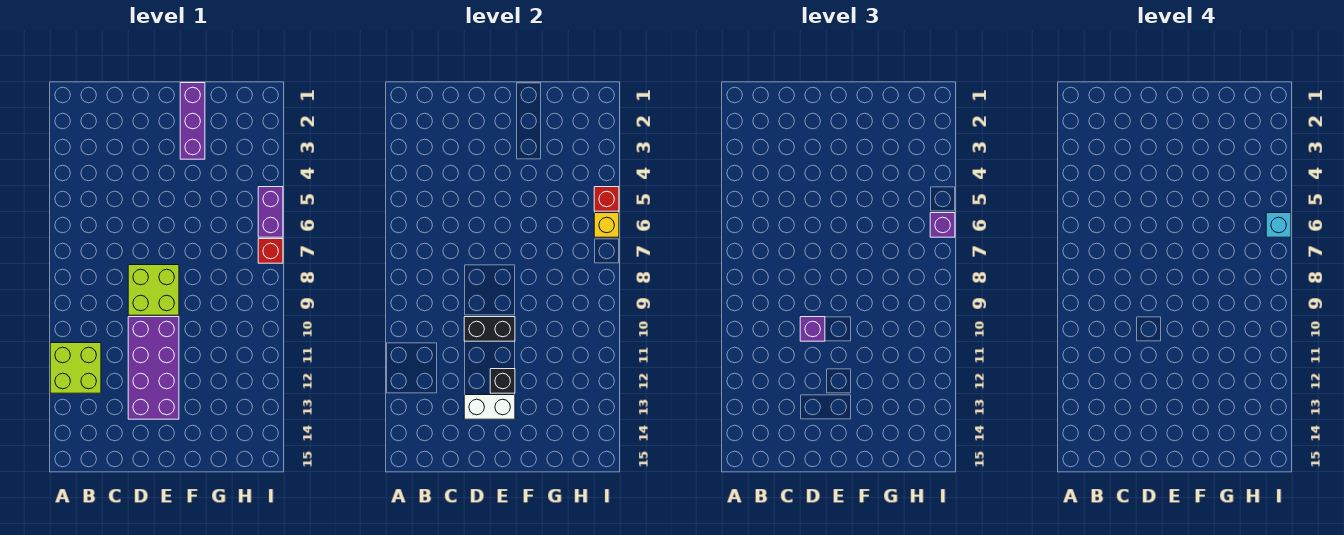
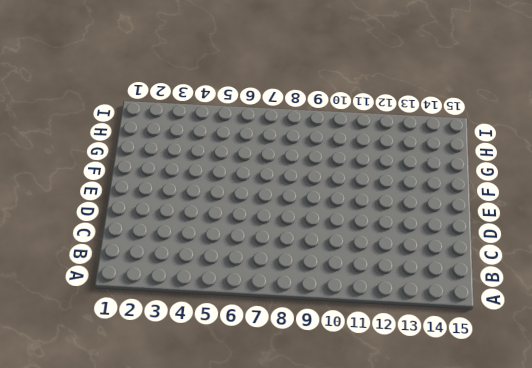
none -> lime brick A11:B12 level 1
none -> lime brick D8:E9 level 1
none -> purple brick D10:E13 level 1

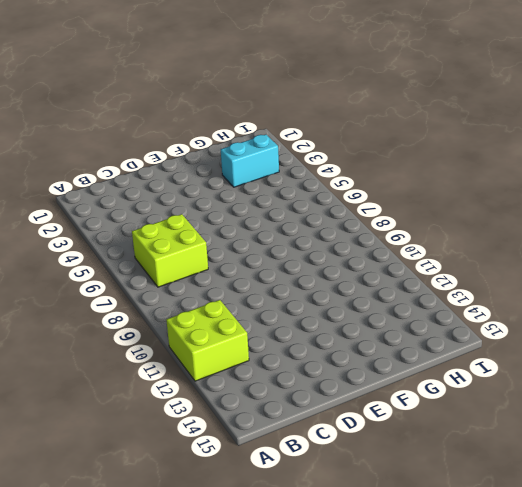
lime brick B6:C7 level 1 -> lime brick D8:E9 level 1
cyan brick G3:H3 level 1 -> none
none -> purple brick D10:E13 level 1
none -> purple brick F1:F3 level 1
none -> purple brick I5:I6 level 1

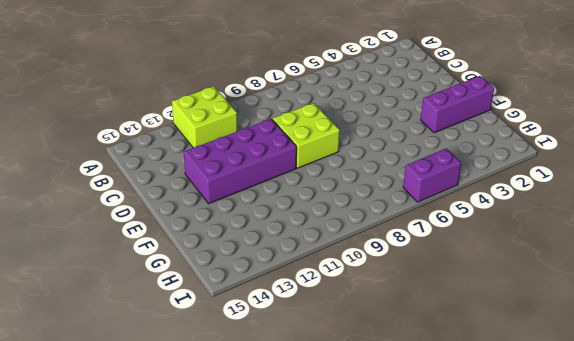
none -> red brick I7 level 1
none -> black brick D10:E10 level 2
none -> white brick D13:E13 level 2

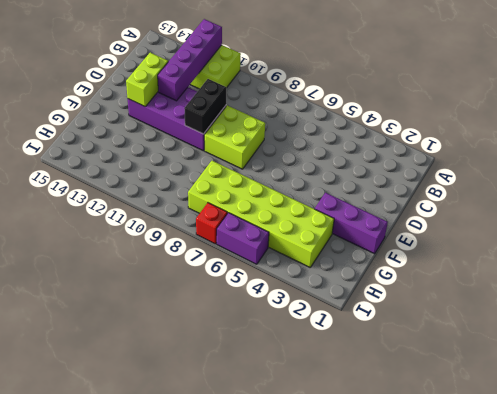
purple brick A12:D12 level 2 -> none
lime brick D13:E13 level 2 -> white brick D13:E13 level 2
lime brick G3:H8 level 1 -> none
none -> black brick E12 level 2
none -> red brick I5 level 2
none -> yellow brick I6 level 2

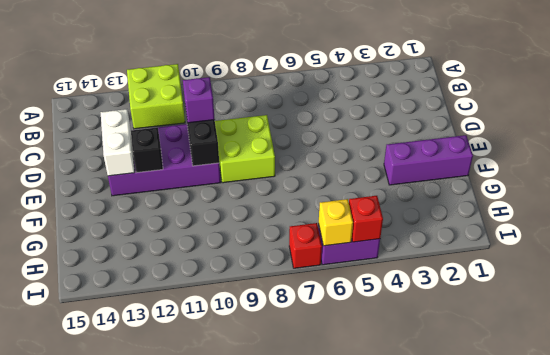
none -> purple brick I6 level 3
none -> cyan brick I6 level 4

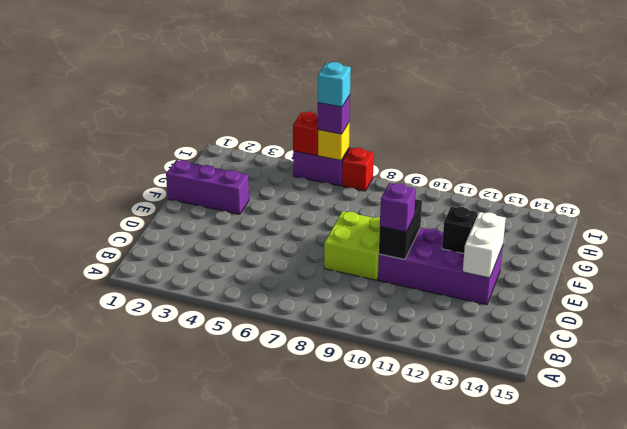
none -> lime brick A11:B12 level 1

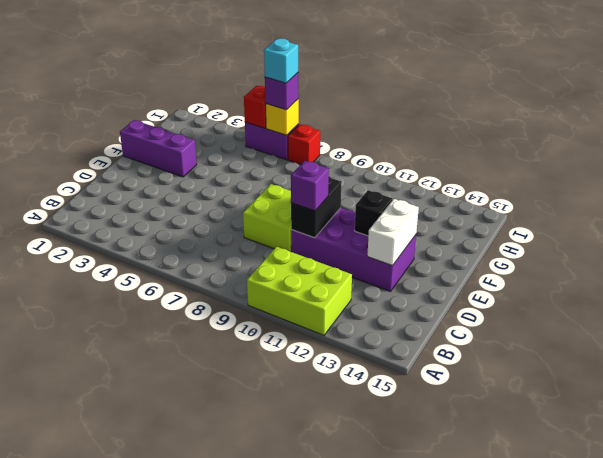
lime brick A10:B12 level 1 -> lime brick A11:B12 level 1

